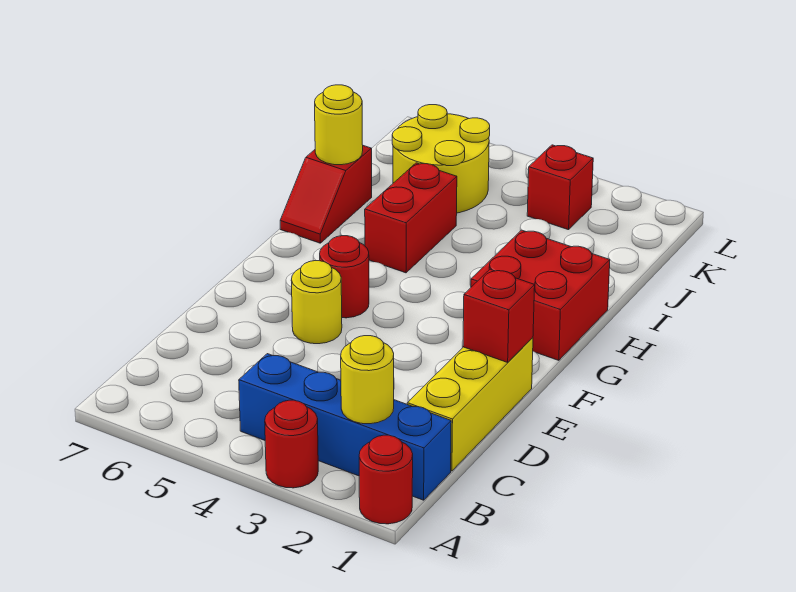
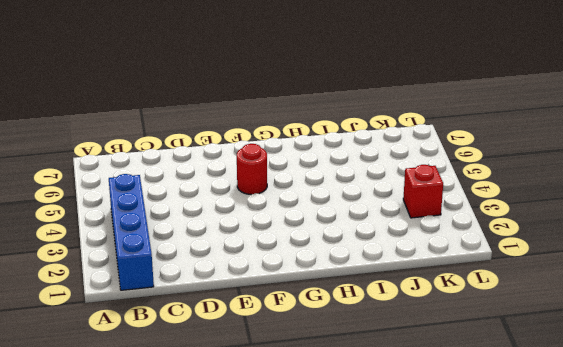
none -> red round brick A1 level 1
none -> red round brick A3 level 1
none -> yellow brick C1:E1 level 1

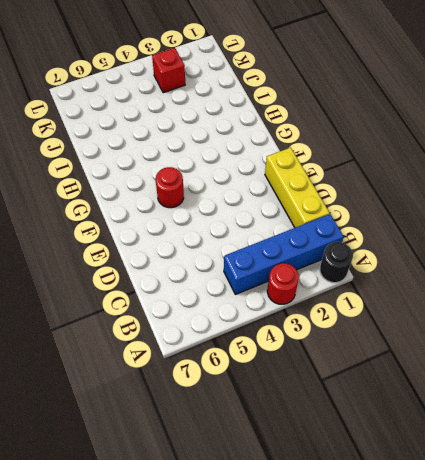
black round brick A1 level 1 -> red round brick A1 level 1
none -> yellow round brick E5 level 1
none -> red brick G1:H2 level 1
none -> red brick H5:I5 level 1

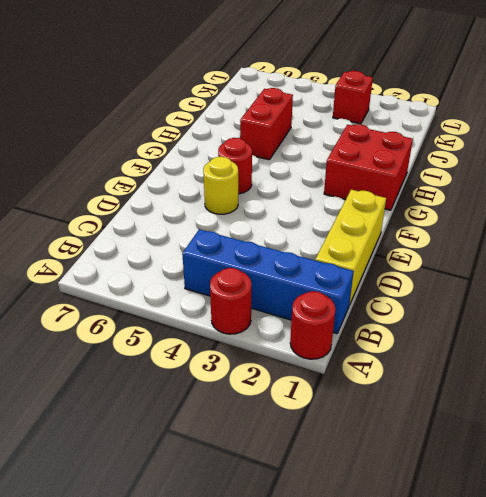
none -> red slope H7:I7 level 1 top I
none -> yellow round brick J5:K6 level 1
none -> yellow round brick B2 level 2

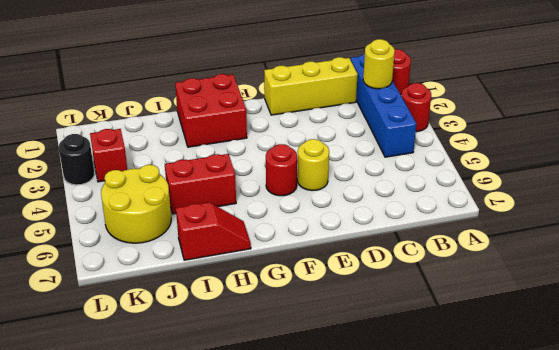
black round brick L3 level 1 -> none
none -> red brick E1 level 2
none -> yellow round brick I7 level 2

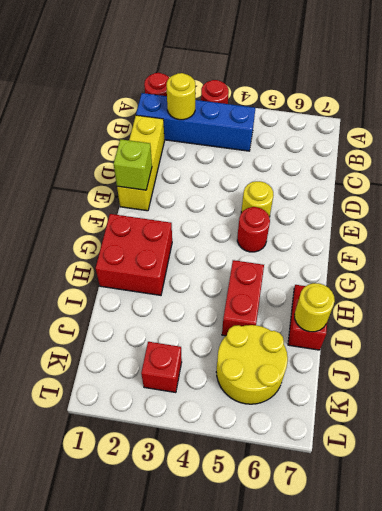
lime brick E1 level 2 -> red brick E1 level 2

